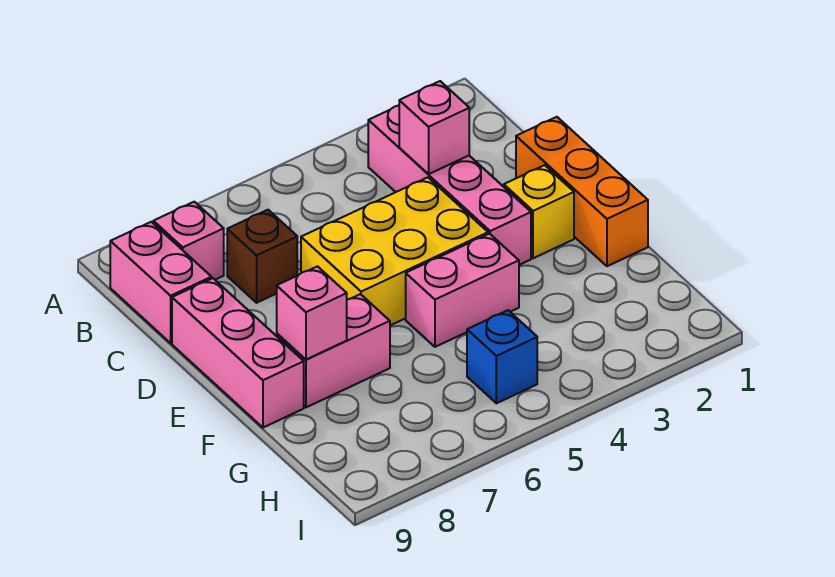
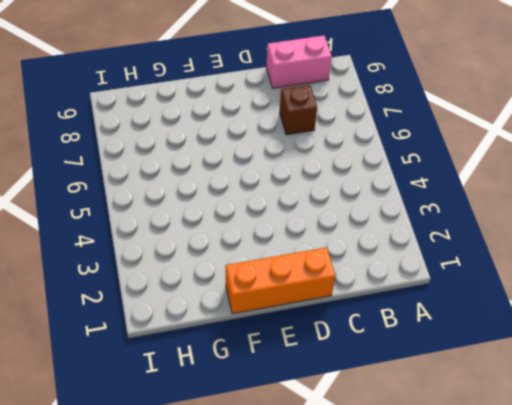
none -> pink brick B3:E3 level 1
none -> pink brick B8 level 1
none -> yellow brick D4:E6 level 1

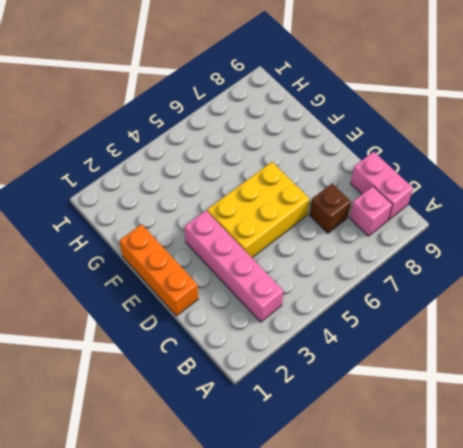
none -> pink brick D9:F9 level 1
none -> yellow brick E2 level 1
none -> pink brick F4:F5 level 1

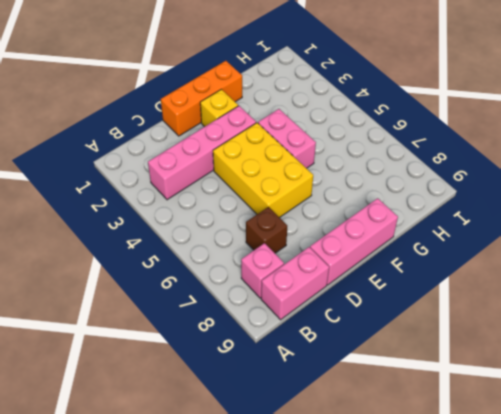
none -> pink brick F7:F8 level 1
none -> blue brick H5 level 1
none -> pink brick C3 level 2

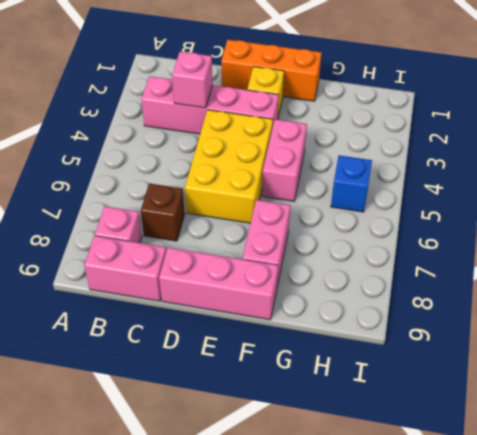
none -> pink brick F8 level 2

